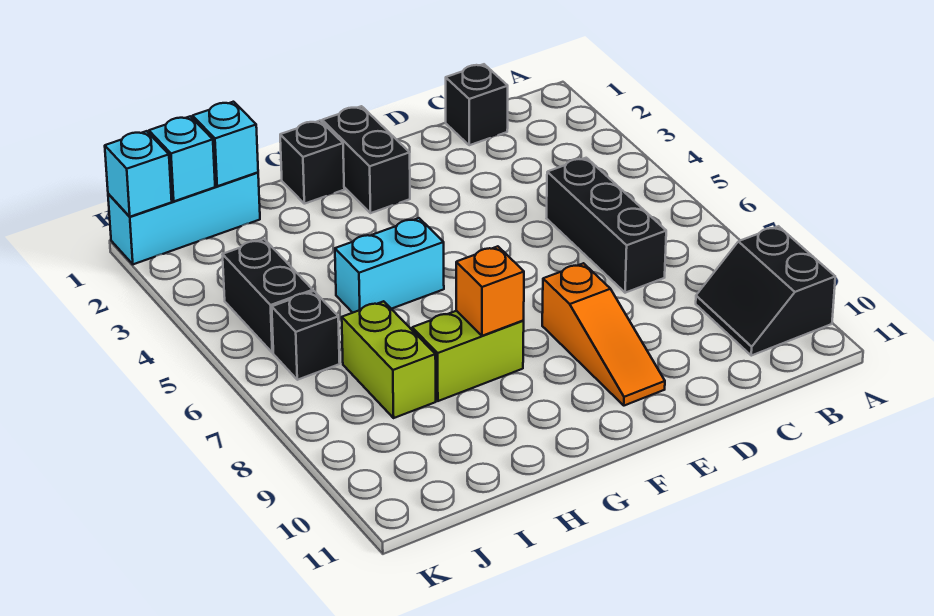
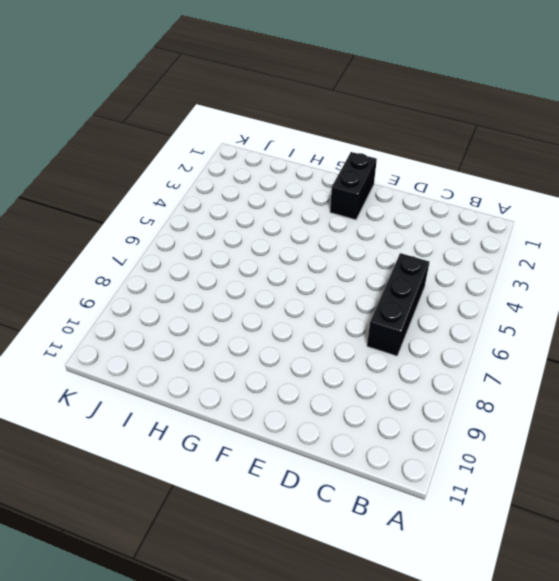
none -> black slope A9:B10 level 1 top A
none -> black brick C1 level 1
none -> orange slope E8:E10 level 1 top 8

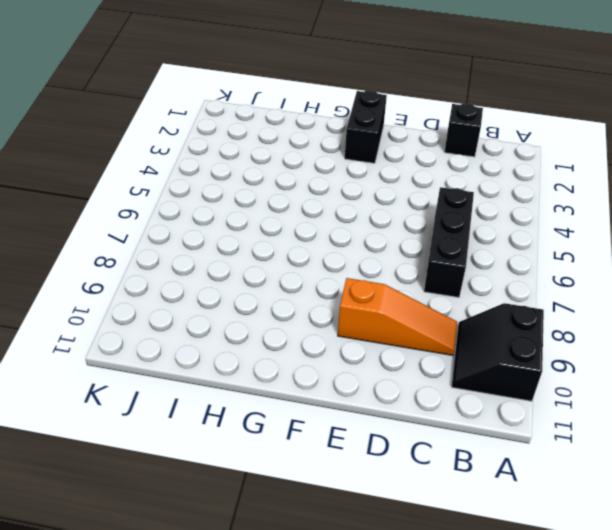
orange slope C9:E9 level 1 top E -> orange slope E8:E10 level 1 top 8
none -> black brick G1 level 1
none -> cyan brick G5:H5 level 1
none -> lime brick G8:H8 level 1

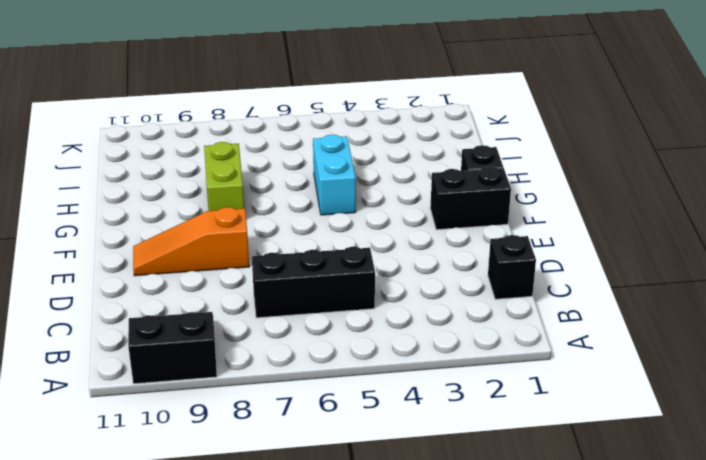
none -> cyan brick I1:K1 level 1
none -> lime brick I7:I8 level 1
none -> black brick J4:J5 level 1

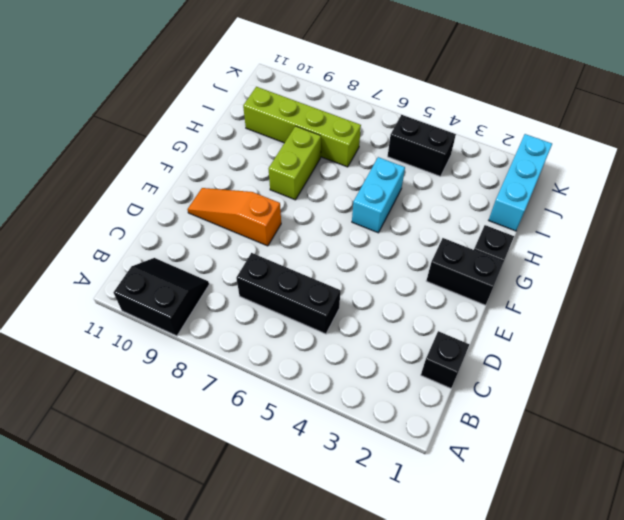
lime brick I7:I10 level 1 -> lime brick I7:I8 level 1
none -> black brick J6 level 1
none -> orange brick G8 level 2
none -> cyan brick I1 level 2

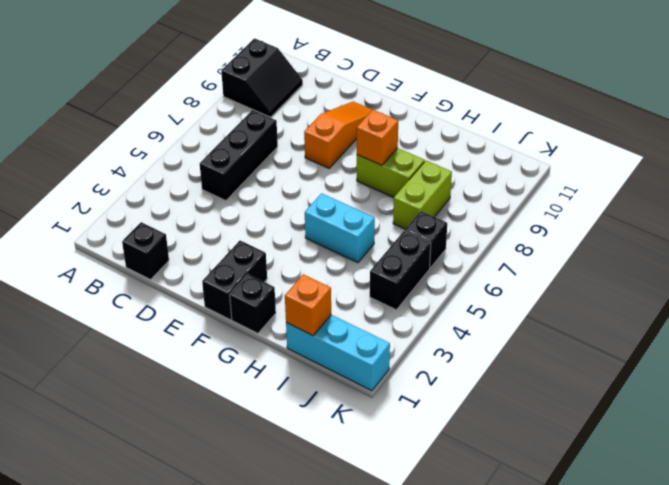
orange brick I1 level 2 -> cyan brick I1 level 2
none -> cyan brick J1 level 2
none -> cyan brick K1 level 2

